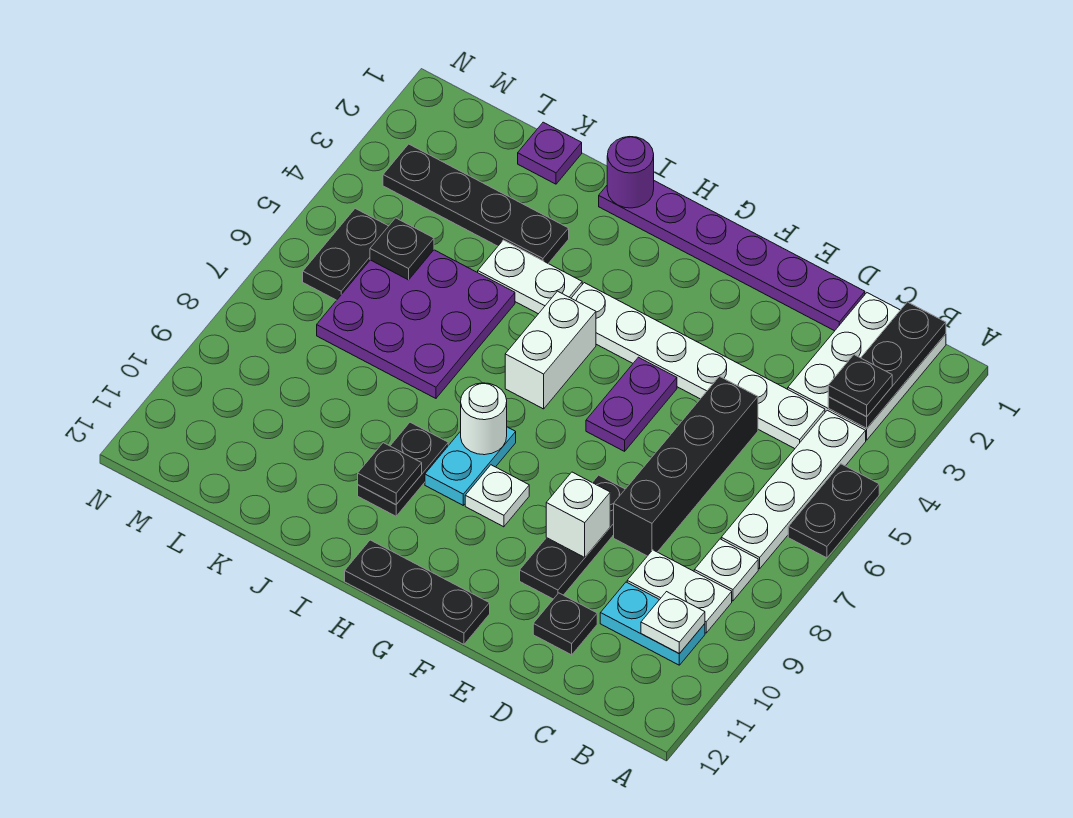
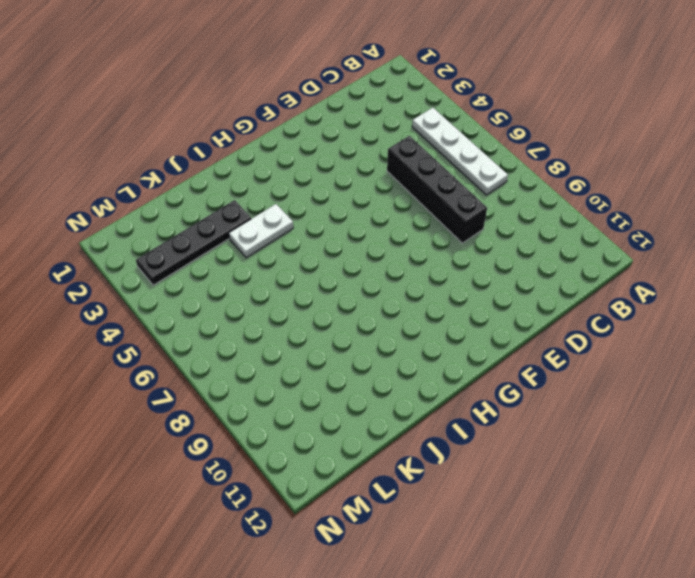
none -> black plate A5:A6 level 1
none -> white plate B1:C3 level 1
none -> white plate B8 level 1
none -> white plate B9:C9 level 1

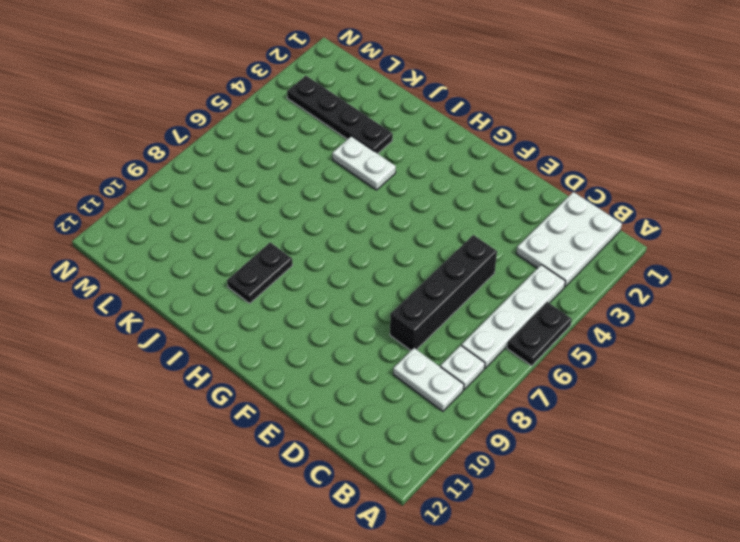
none -> cyan plate B10:C10 level 1
none -> white plate C4:H4 level 1
none -> purple plate D1:I1 level 1
none -> black plate D11 level 1

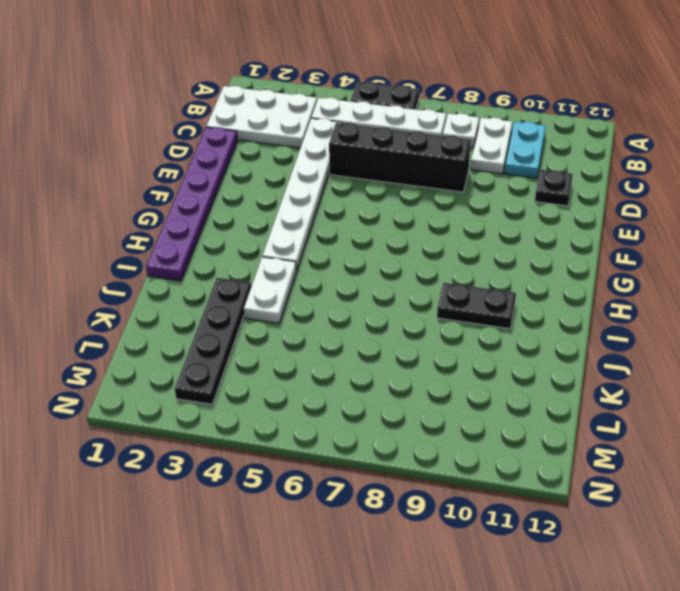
none -> black plate E8:E10 level 1
none -> purple plate F5:F6 level 1
none -> black plate F12:H12 level 1
none -> white plate G9 level 1

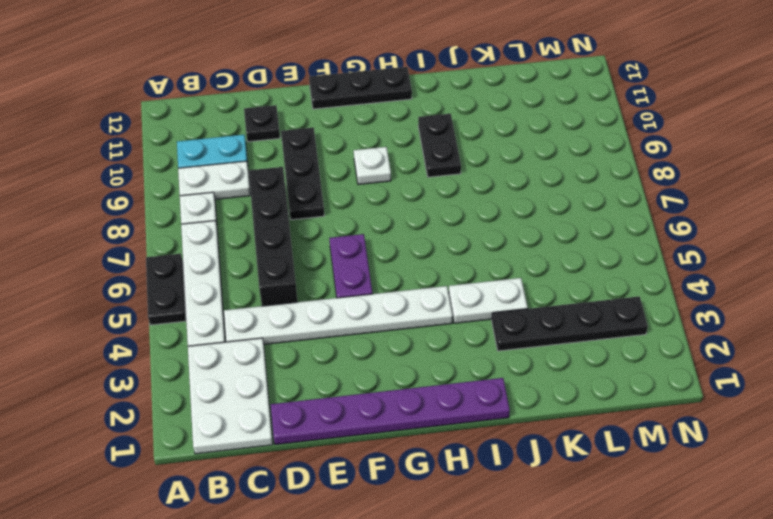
none -> white brick H5:H6 level 1
none -> cyan plate H8:H9 level 1
none -> purple plate J5:L7 level 1
none -> purple plate K1 level 1

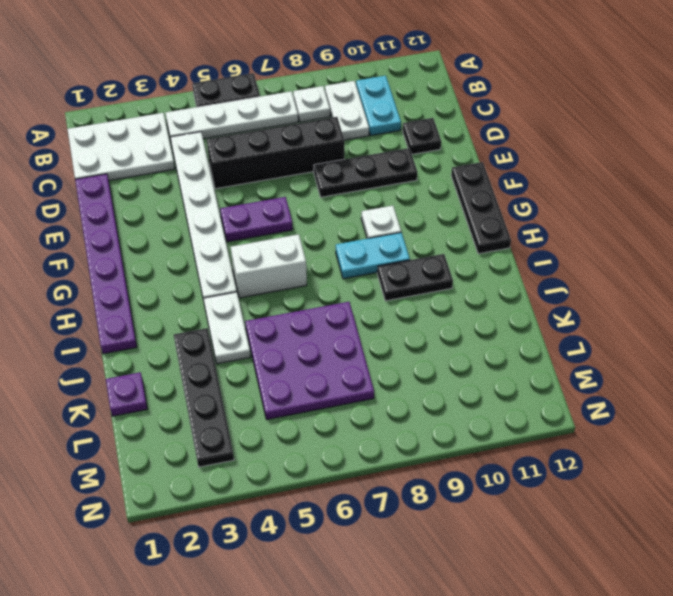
none -> black plate M5:M6 level 1
none -> black plate B1:B3 level 2
none -> white plate B10 level 2
none -> white brick E9 level 2

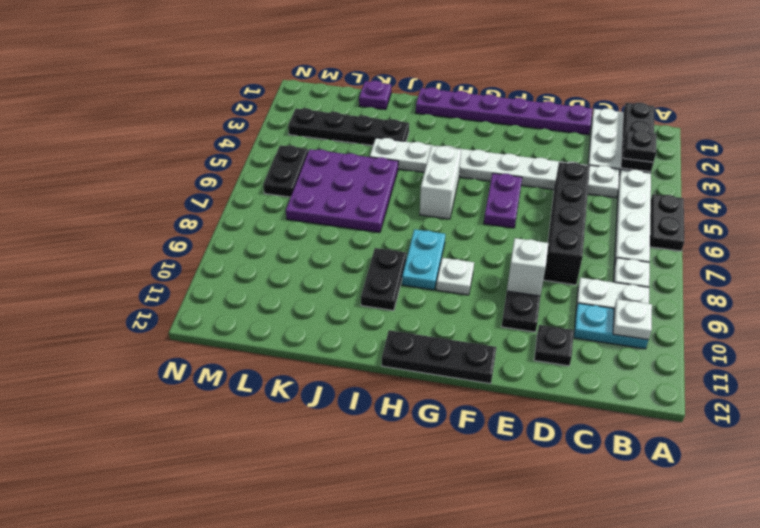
none -> white round brick H8 level 2
none -> purple round brick I1 level 2
none -> black plate I10 level 2
none -> black plate L5 level 2

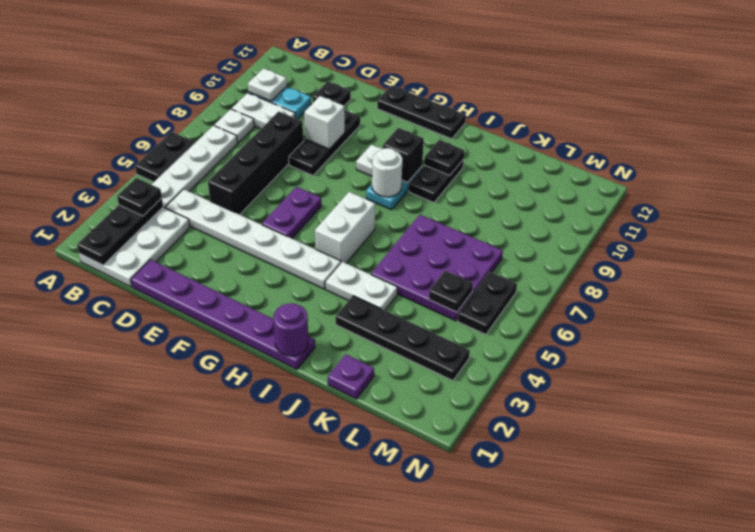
black brick H9 level 2 -> none

